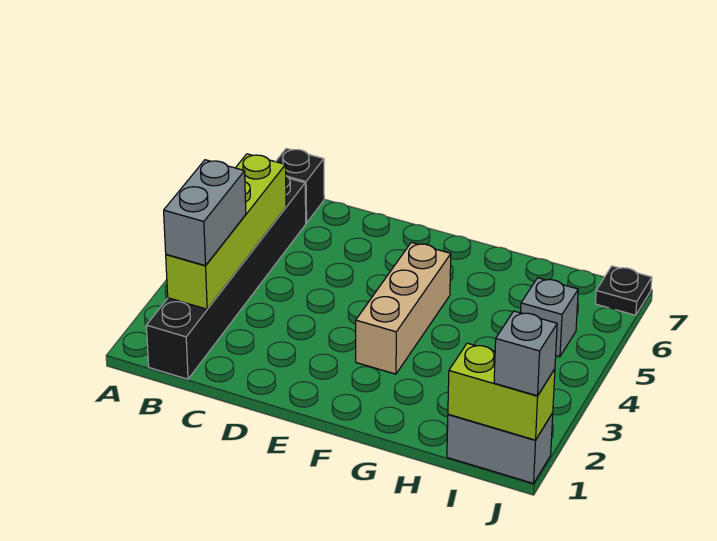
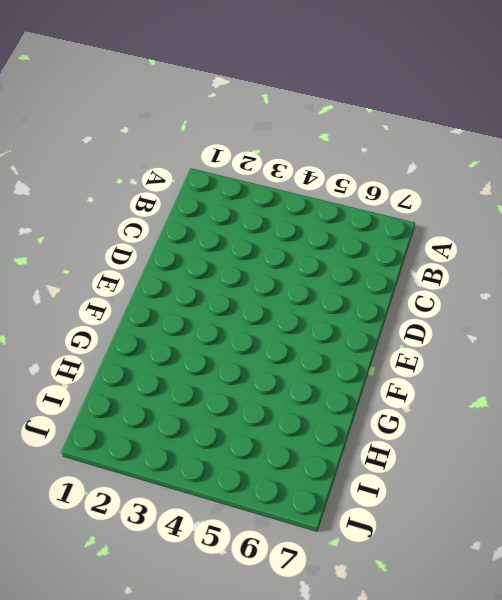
none -> black brick B1:B6 level 1
none -> black brick B7 level 1

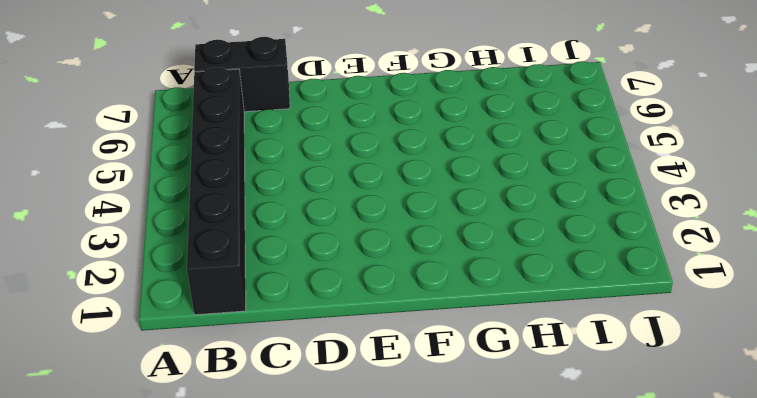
black brick B7:C7 level 1 -> black brick B7 level 1
none -> tan brick F3:F5 level 1
none -> grey brick I1:J1 level 1

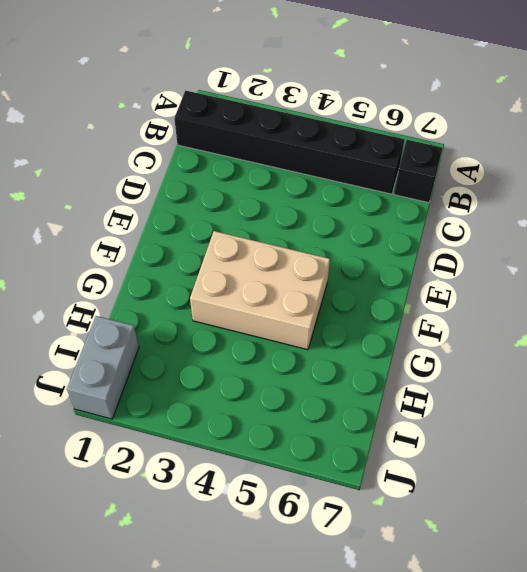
tan brick F3:G5 level 1 -> tan brick F3:F5 level 1
none -> grey brick I5 level 1
none -> black plate J7 level 1

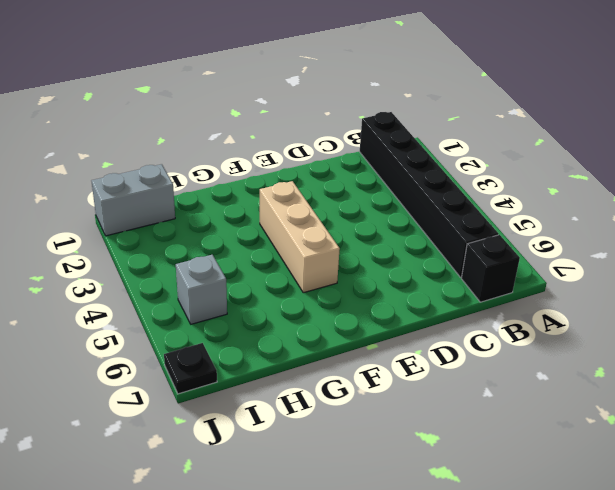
none -> lime brick B2:B5 level 2
none -> lime brick I1:J1 level 2

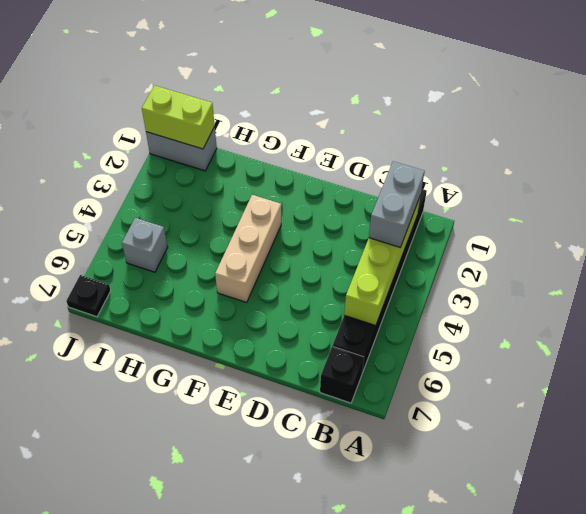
none -> grey brick J1 level 3

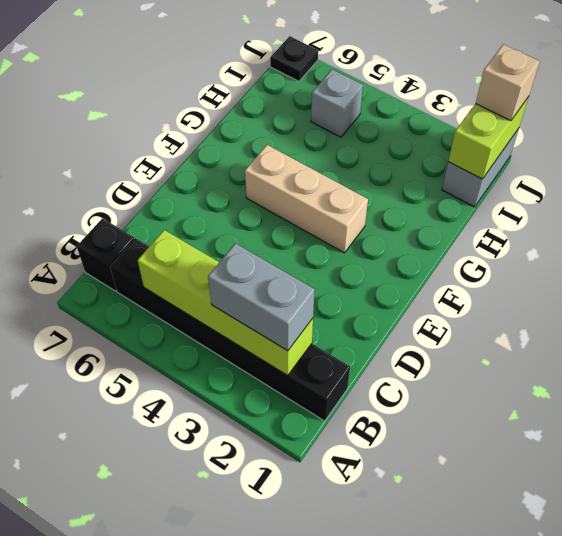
tan brick J1 level 3 -> grey brick J1 level 3

